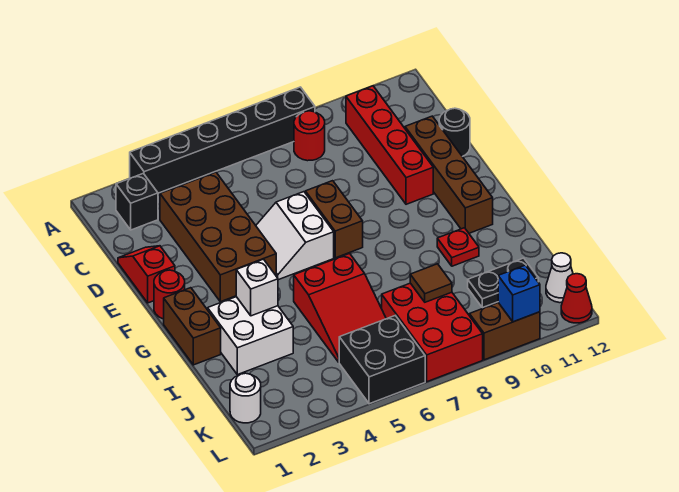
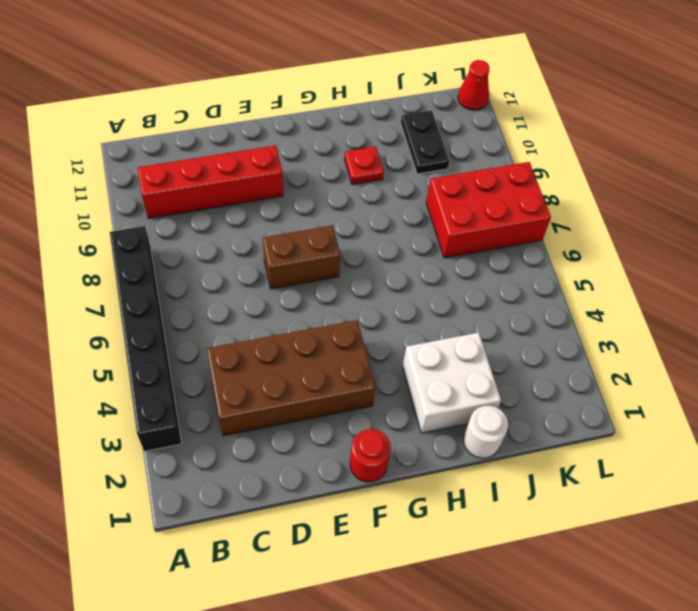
white round brick I1 level 1 -> white round brick K1 level 1
none -> black brick B2 level 1
none -> red round brick B8 level 1
none -> red slope D1:E1 level 1 top E

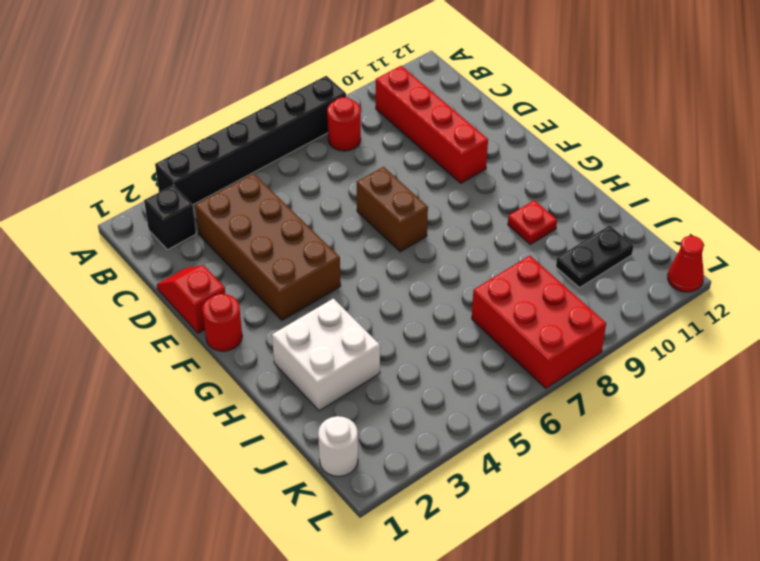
none -> brown brick D11:G11 level 1
none -> black round brick D12 level 1
none -> white slope E5:F6 level 1 top 6

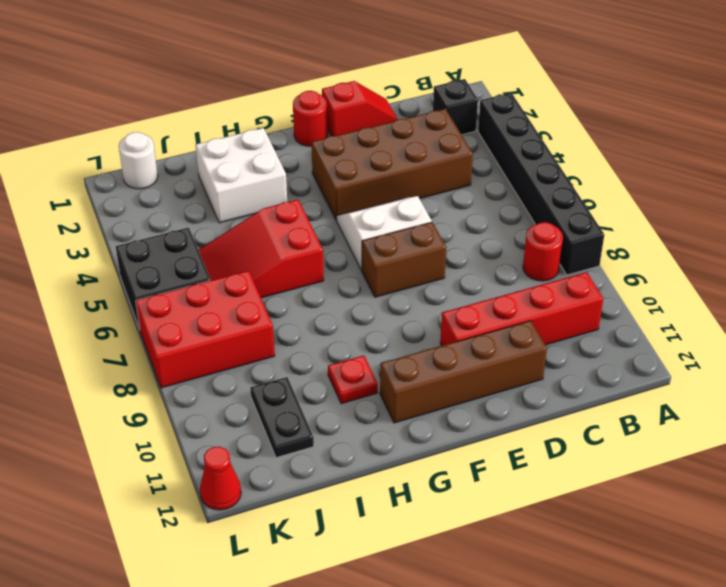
none -> black round brick D12 level 1
none -> brown brick G1:H1 level 1
none -> white cone K12 level 1

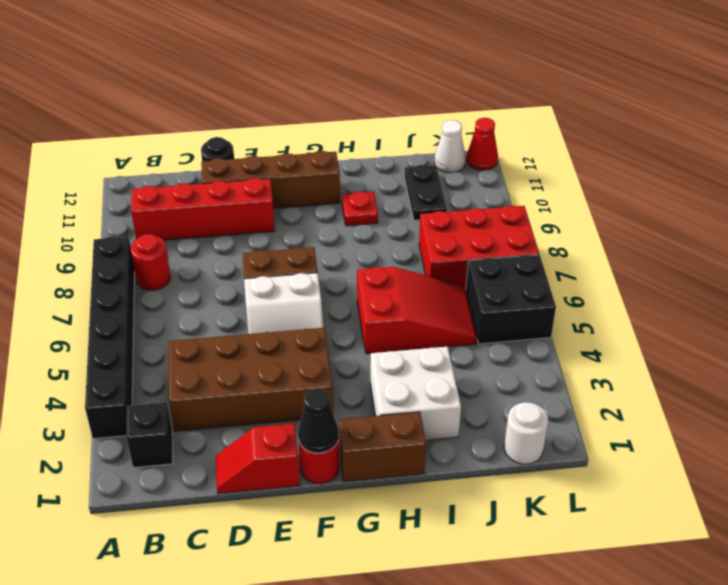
black cone F1 level 2 -> none
none -> brown brick L9:L10 level 1
none -> white brick H3 level 2
none -> brown tile J8 level 2

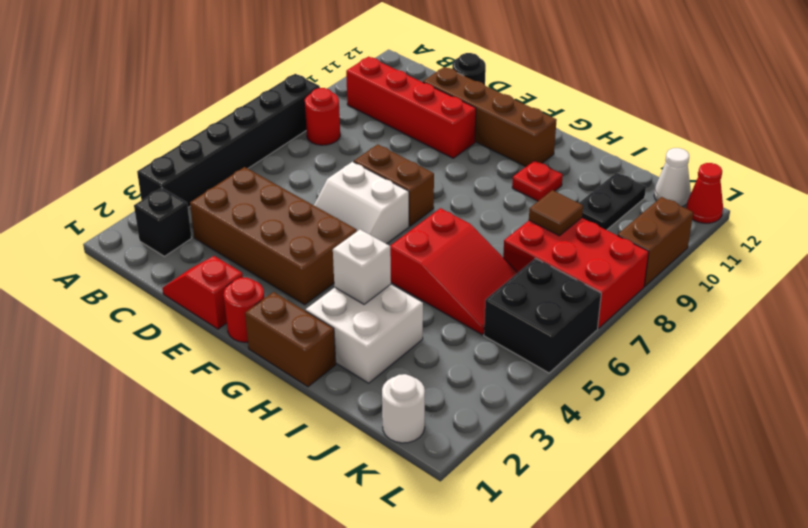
none -> blue brick L10 level 2

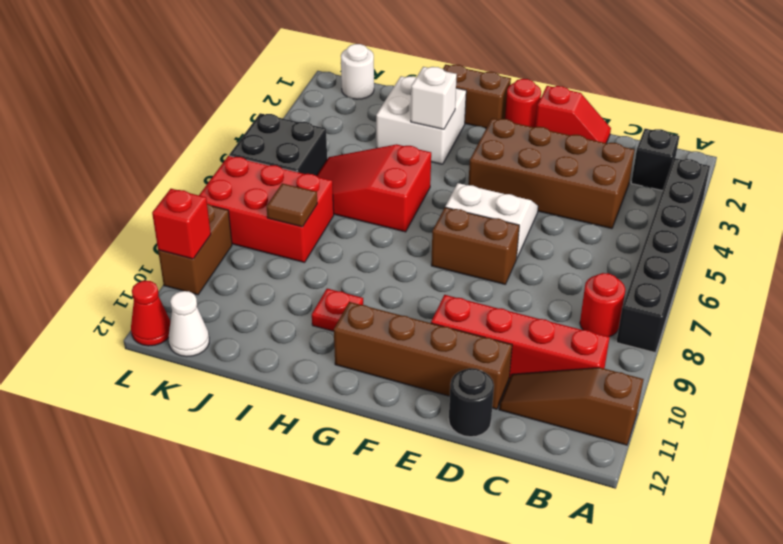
brown slope A11:C11 level 1 top A -> none
red brick L10 level 2 -> blue brick L10 level 2
none -> black plate J10:J11 level 1

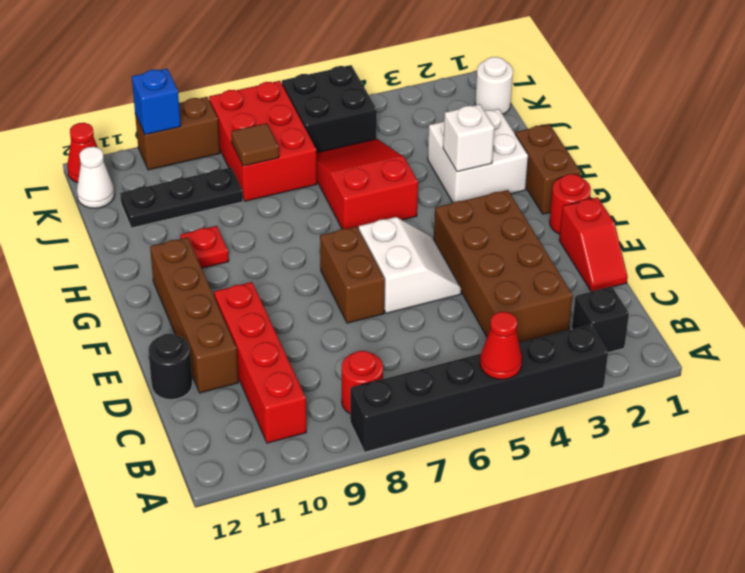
red cone A5 level 2 -> none
black plate J9:J11 level 1 -> black plate J10:J11 level 1

